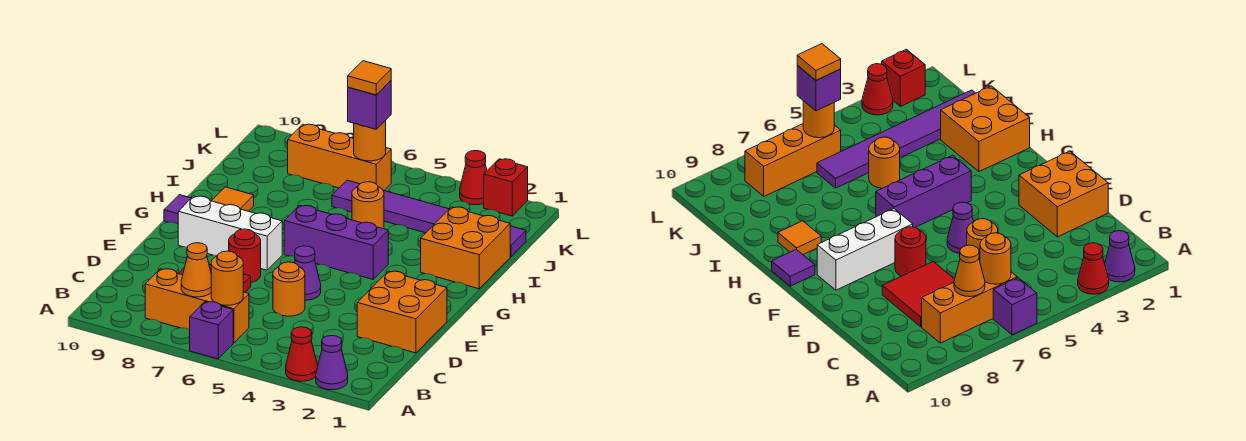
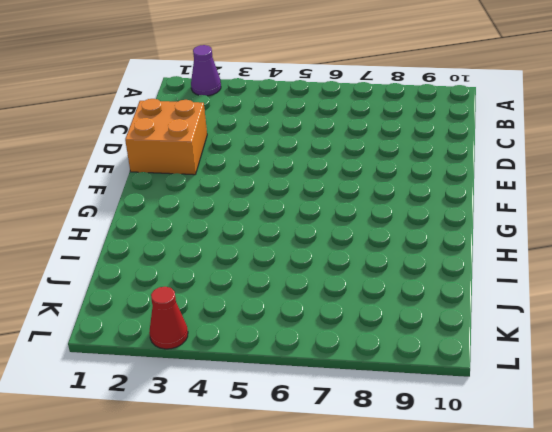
none -> red cone A3 level 1
none -> purple brick A6 level 1
none -> orange brick B6:B8 level 1

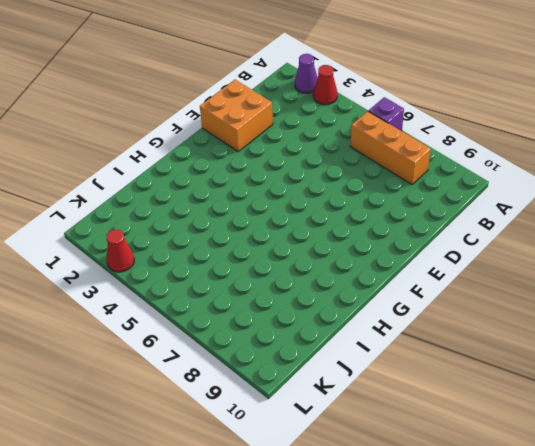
none -> red tile C7:D8 level 1
none -> orange round brick D5 level 1
none -> purple cone E5 level 1

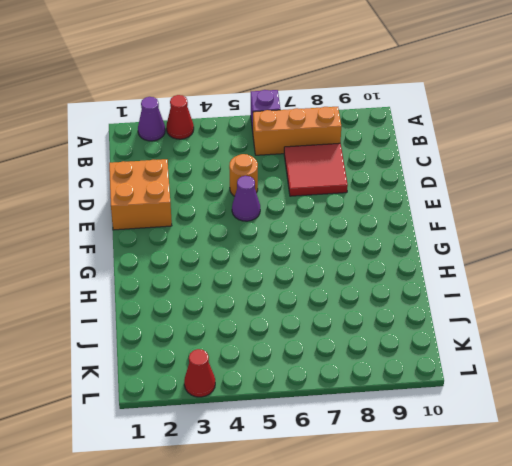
none -> red round brick E7 level 1
none -> white brick F7:F9 level 1
none -> purple brick G4:G6 level 1

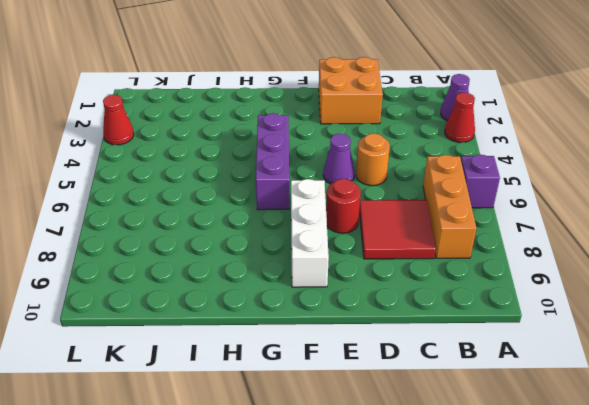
none -> purple tile G10 level 1
none -> orange brick H1:I2 level 1
none -> orange tile H9 level 1

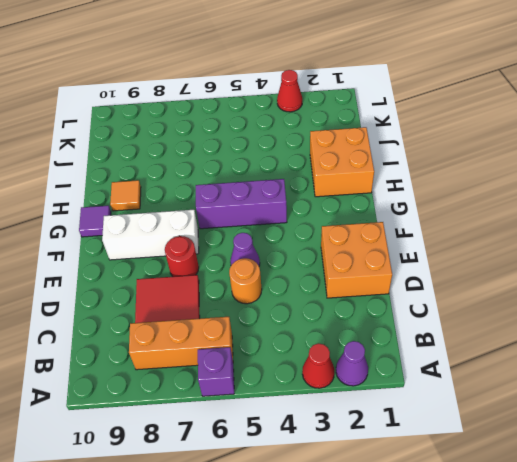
none -> orange round brick I5 level 1
none -> purple tile J1:J6 level 1
none -> orange brick K6:K8 level 1

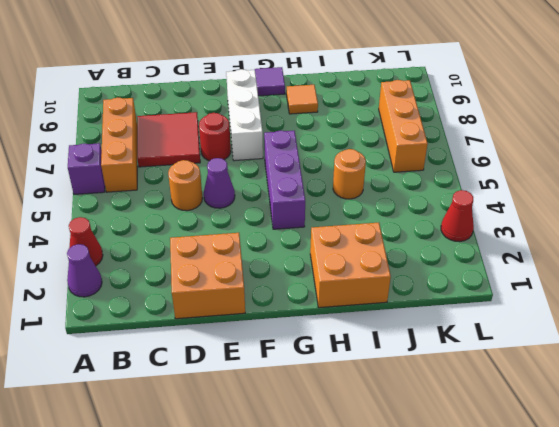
none -> purple tile J1:J6 level 1
none -> red brick L2 level 1
none -> orange round brick B6 level 2

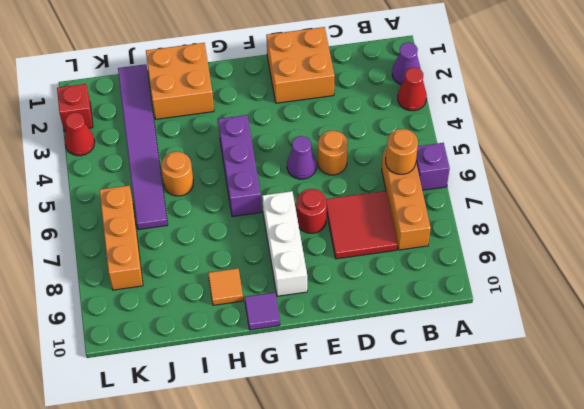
none -> orange cone B7 level 2
none -> orange round brick K6 level 2
none -> purple brick K6 level 3

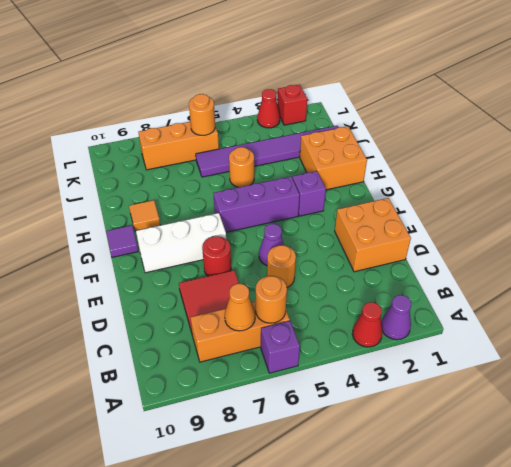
purple brick G3 level 1 -> purple brick K6 level 3
none -> orange tile K6 level 4

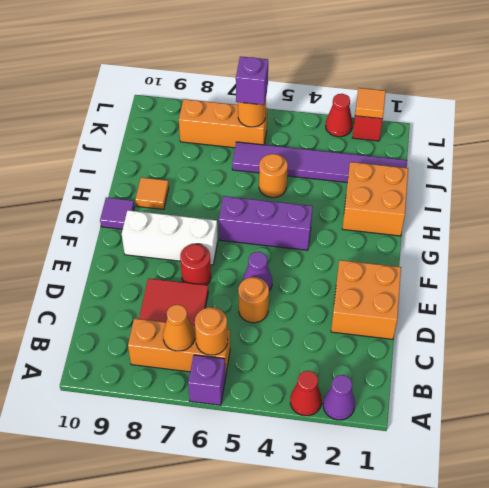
orange tile L2 level 2 -> orange tile K6 level 4

